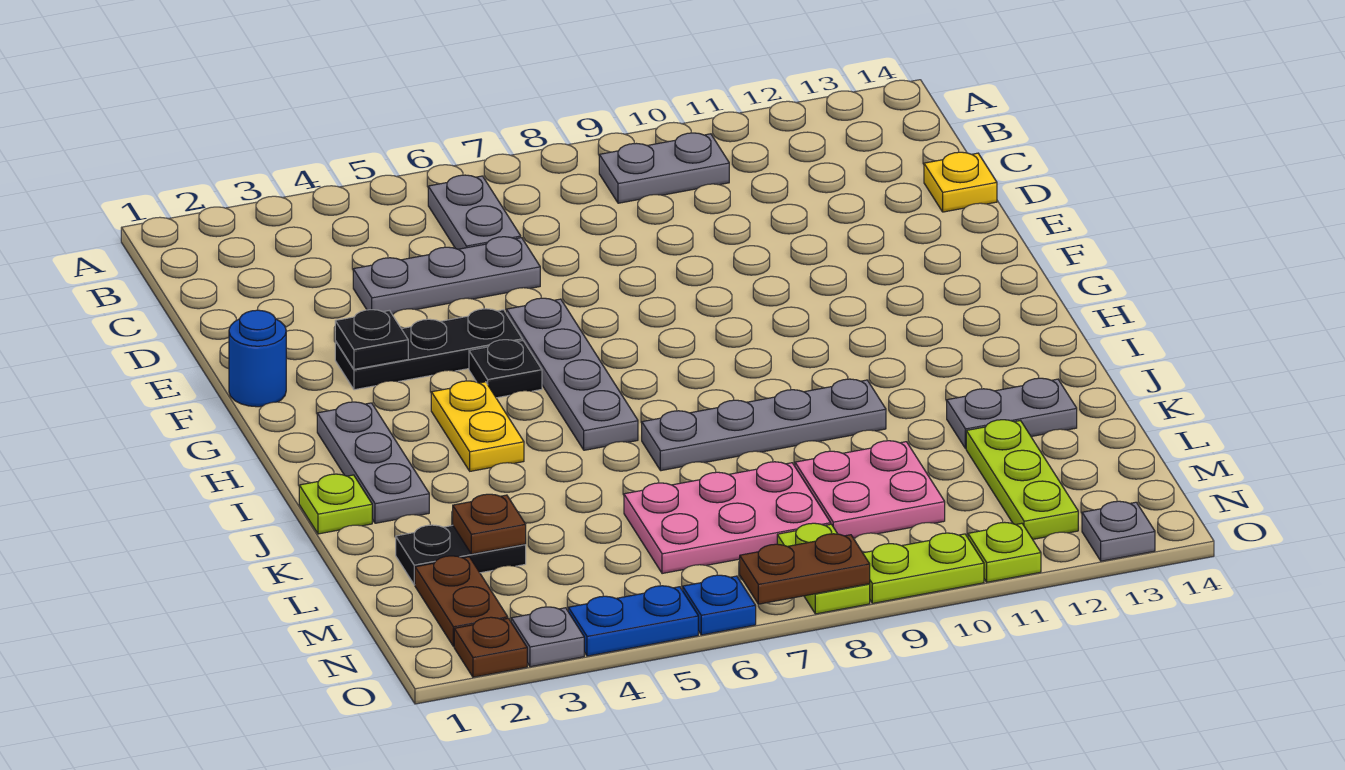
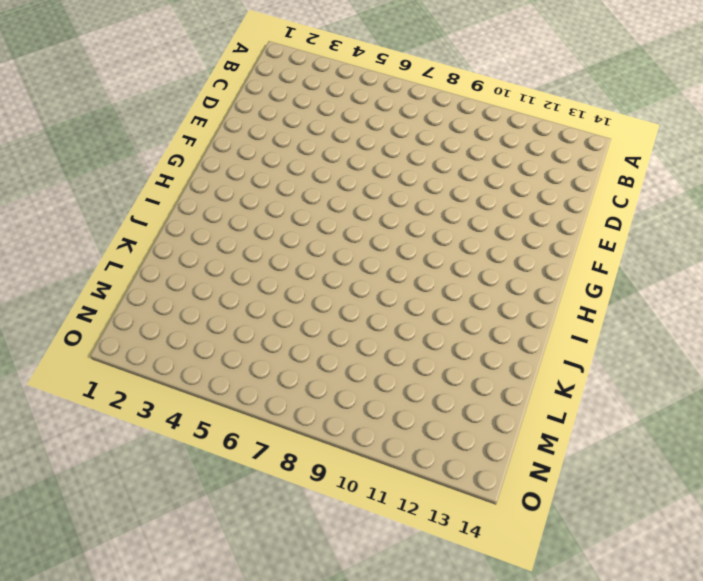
none -> grey plate B6:C6 level 1
none -> grey plate B9:B10 level 1
none -> grey plate D4:D6 level 1

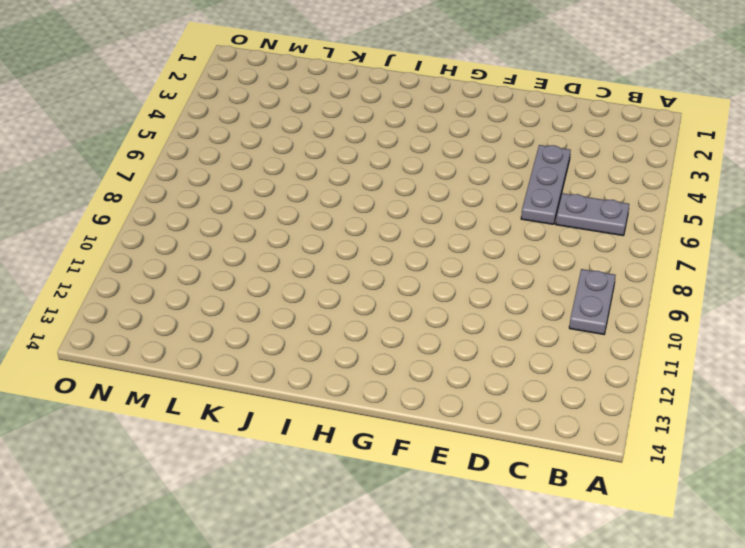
none -> yellow plate D14 level 1
none -> blue round brick F1 level 1
none -> black plate F3:F5 level 1

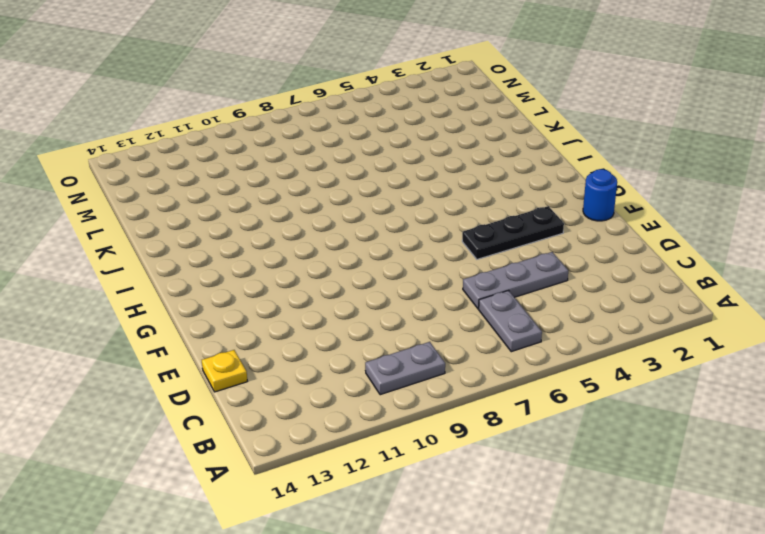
none -> grey plate F6:I6 level 1
none -> black plate G5 level 1
none -> grey plate H2:J2 level 1

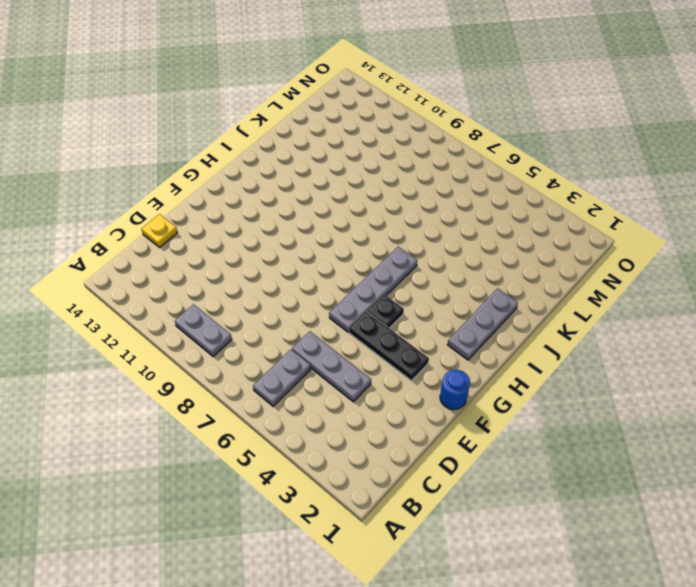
none -> yellow plate H4:I4 level 1
none -> lime plate J1 level 1
none -> grey plate J7:J10 level 1

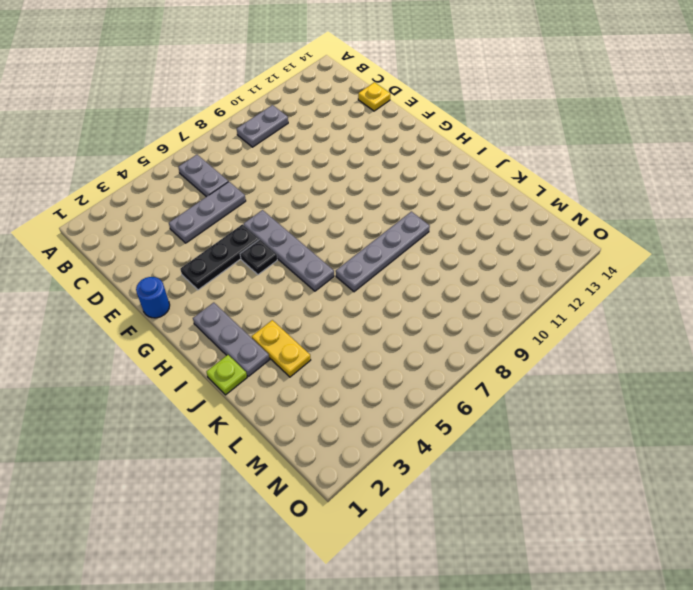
yellow plate J3:K3 level 1 -> yellow plate H4:I4 level 1
none -> grey plate K12:K13 level 1
none -> black plate L2:L3 level 1
none -> pink plate L6:M8 level 1

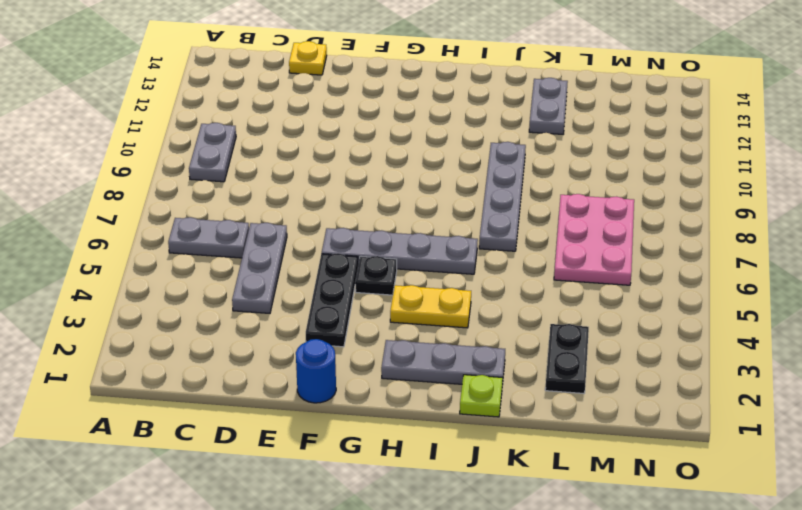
none -> pink plate L9:M10 level 1
none -> lime plate L12:N12 level 1
none -> brown plate M2:N2 level 1

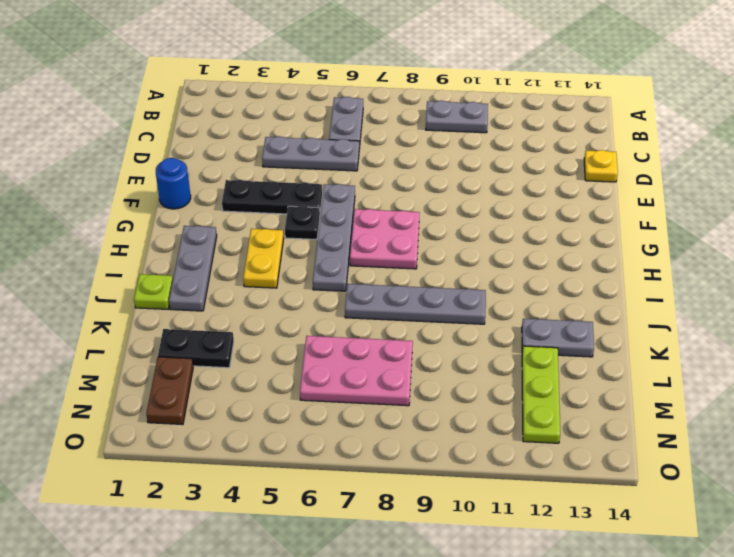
pink plate G7:H8 level 1 -> pink plate L9:M10 level 1
none -> lime plate N8:O8 level 1
none -> brown plate O2 level 1
none -> grey plate O3 level 1

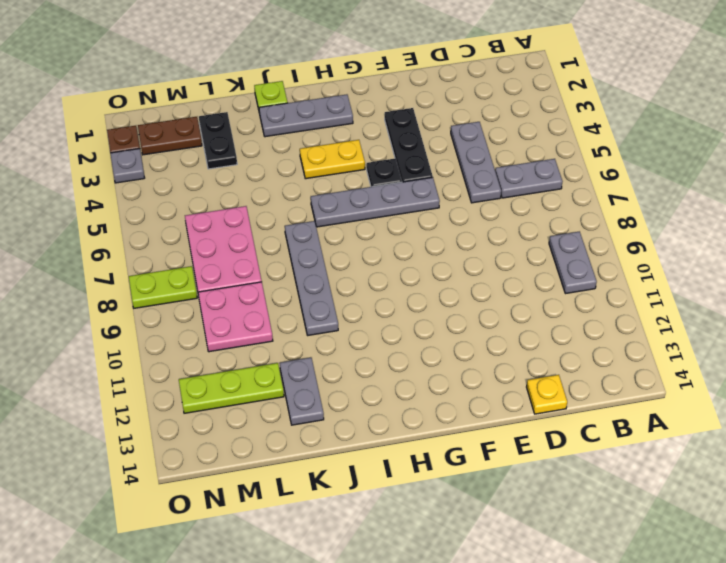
none -> blue round brick F1 level 1
none -> blue plate O4:O5 level 1
none -> blue plate O6 level 1

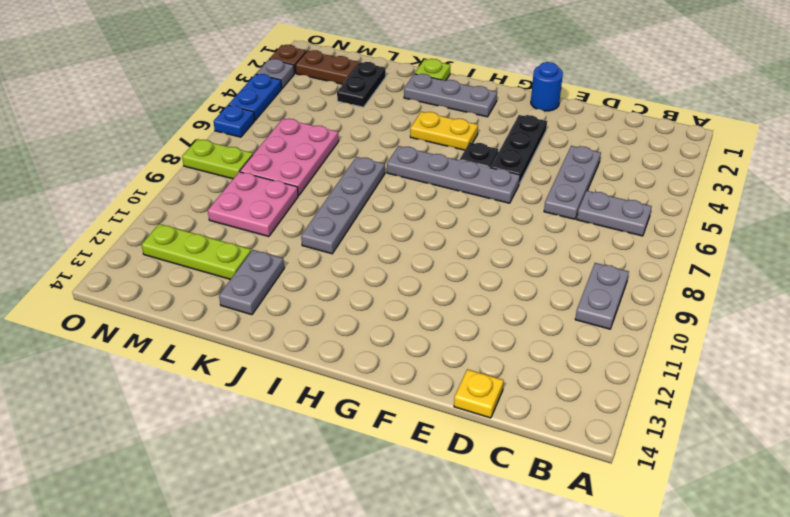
none -> lime plate O9:O10 level 1
none -> lime plate O11 level 1
none -> grey plate O13 level 1

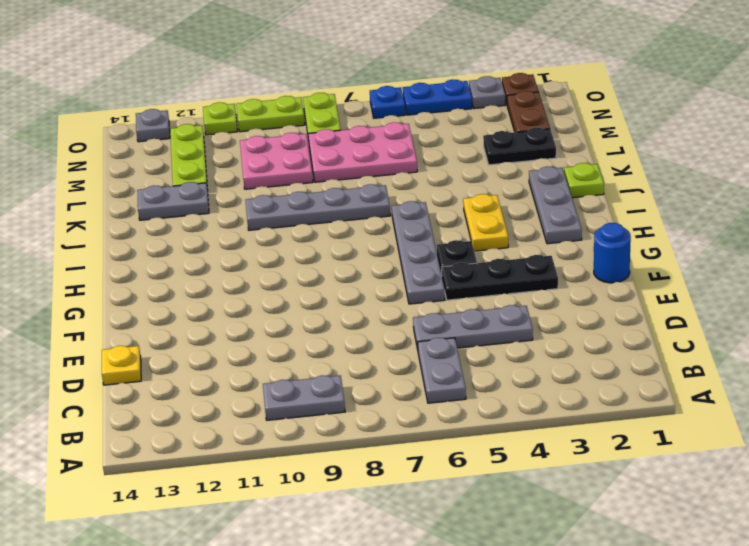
none -> black plate F3 level 2
none -> brown plate L3 level 2
none -> brown plate O7:O8 level 2

